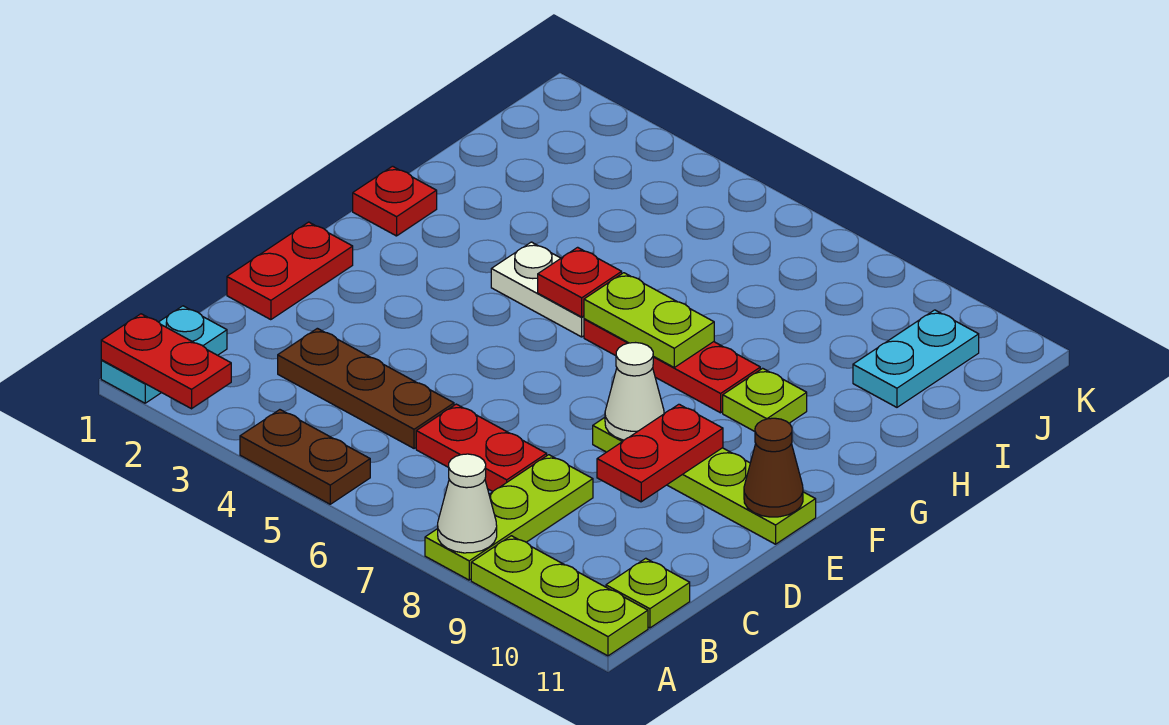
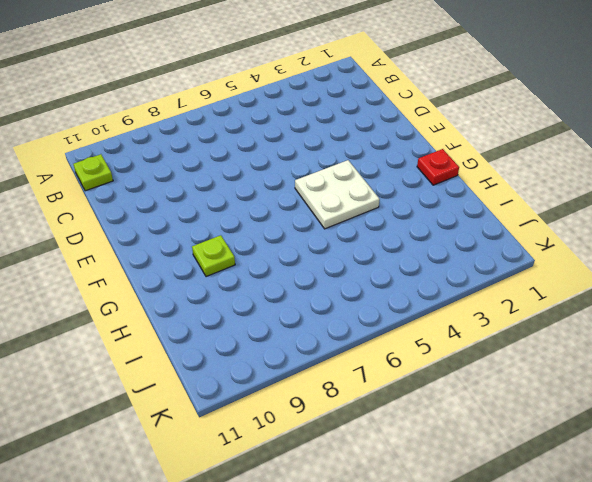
white plate F4:G5 level 1 -> white plate G4:G5 level 1
none -> cyan plate A1:B1 level 1
none -> brown plate A4:A5 level 1
none -> lime plate A8:C8 level 1

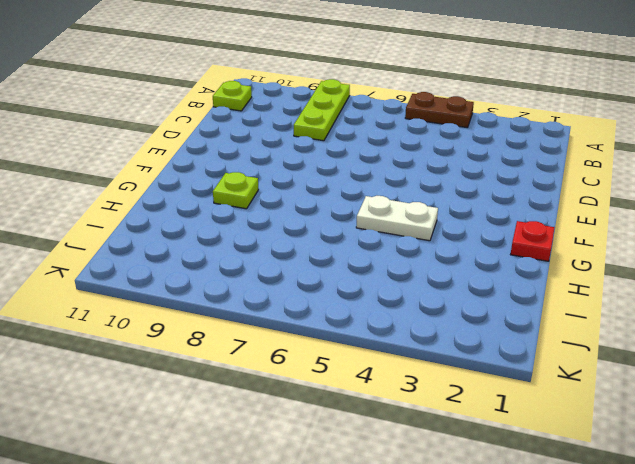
none -> cyan plate A1:B1 level 1
none -> lime plate A9:A11 level 1
none -> brown plate C3:C5 level 1

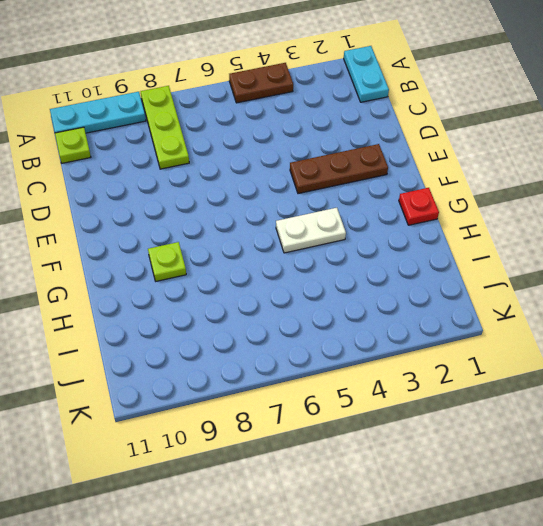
cyan plate A9:A11 level 1 -> lime plate A9:A11 level 1
brown plate E2:E4 level 1 -> brown plate C3:C5 level 1
none -> red plate C6:C7 level 1
none -> red plate D1:E1 level 1
none -> lime plate E8:E11 level 1

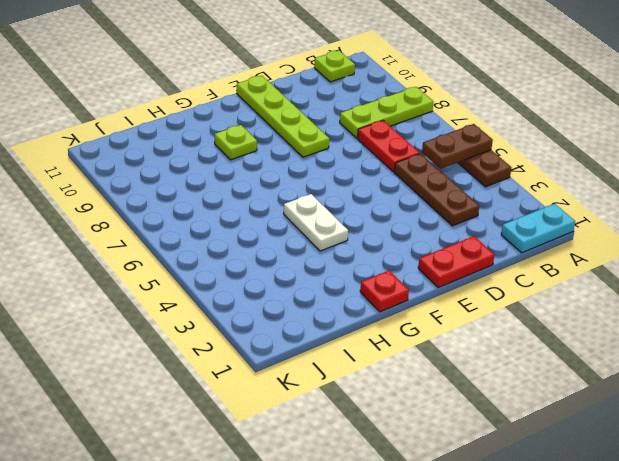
brown plate A5:B5 level 2 -> none
none -> lime plate A9:A11 level 1
none -> red plate G6:G8 level 1
none -> cyan plate I10:J10 level 1

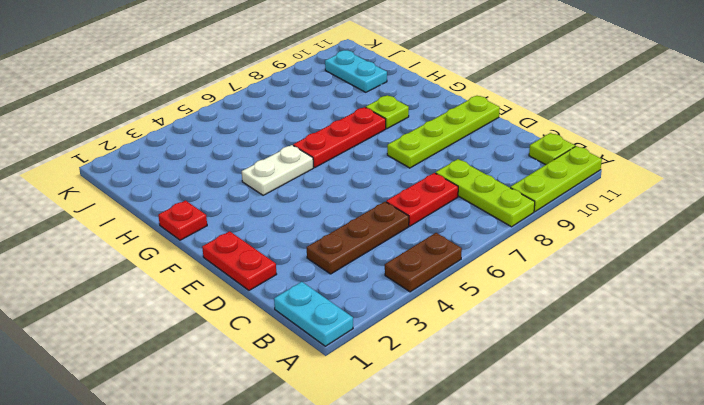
none -> red plate A1:A2 level 2
none -> white cone A8 level 2
none -> red plate D9:E9 level 2

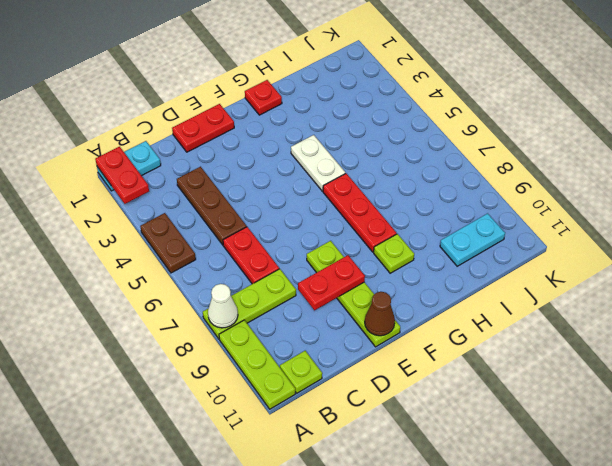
none -> white cone E8 level 2
none -> red plate G5 level 2
none -> lime plate G6:G7 level 2

